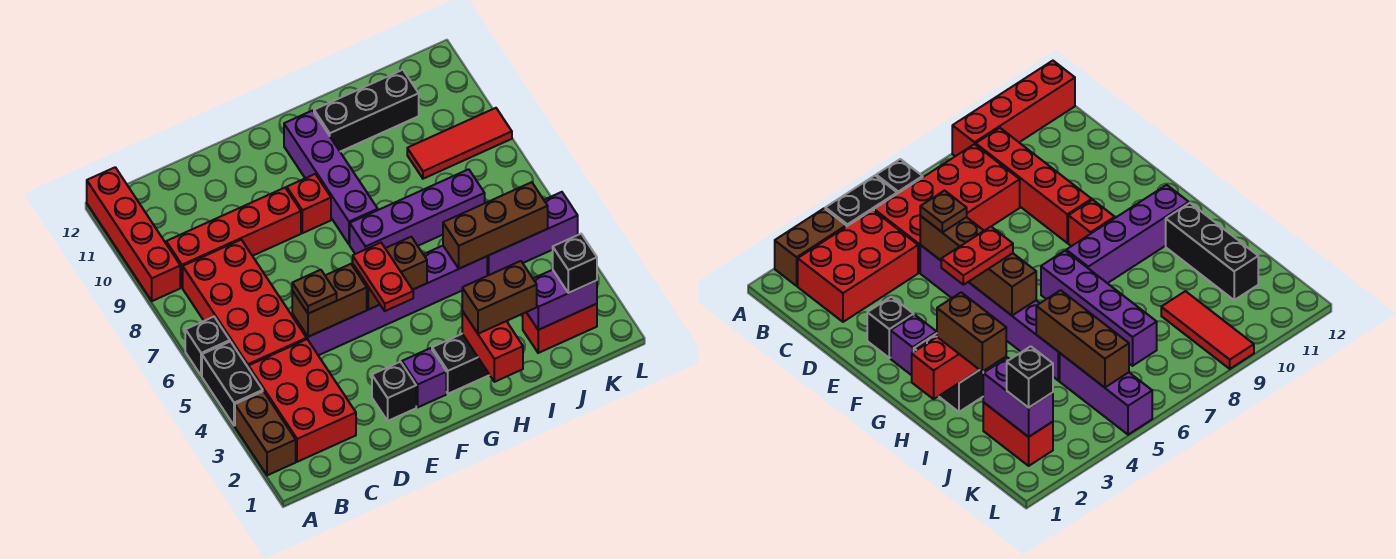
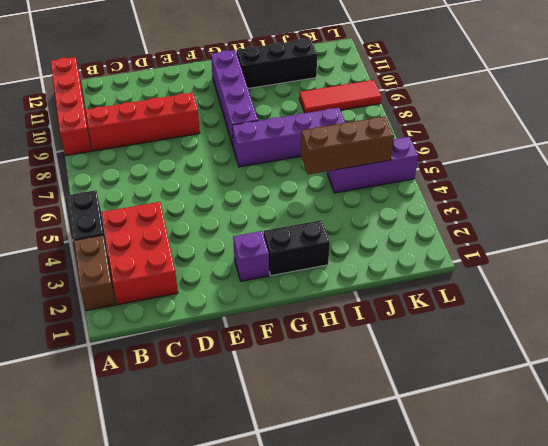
none -> black brick A6 level 1
none -> red brick B5:C8 level 1
none -> purple brick D5:I5 level 1

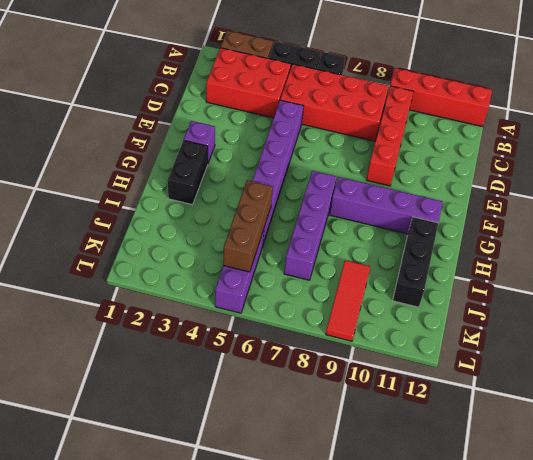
none -> black brick E2 level 1
none -> red brick F9 level 1
none -> red brick J2:K2 level 1

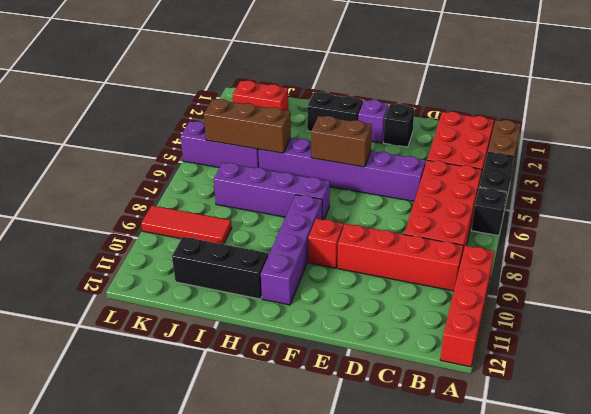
none -> brown brick D5:E5 level 2
none -> red brick H1:H2 level 2
none -> purple brick J2:K2 level 2

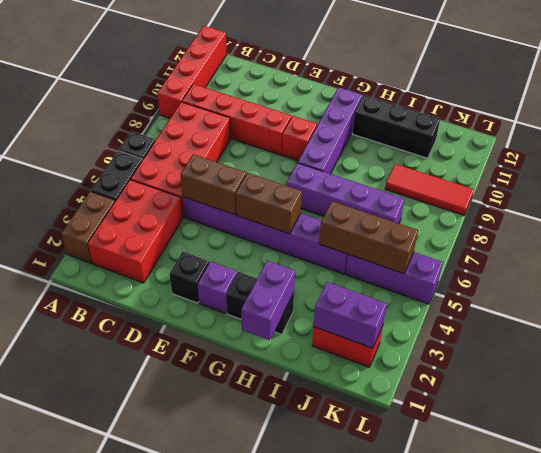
purple brick H1:H2 level 2 -> red brick H1:H2 level 2
none -> brown plate D5 level 3
none -> red plate F4:F5 level 3
none -> brown brick H2:I2 level 3

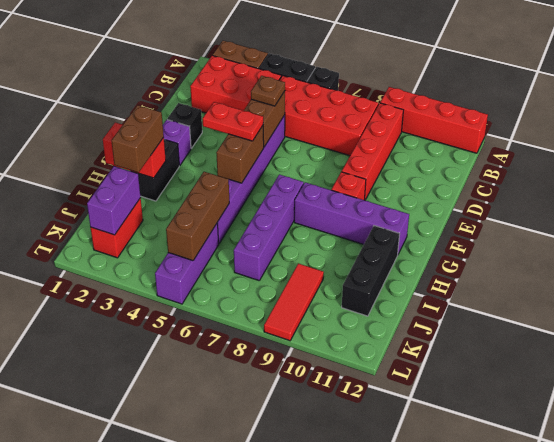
none -> black brick K2 level 3

